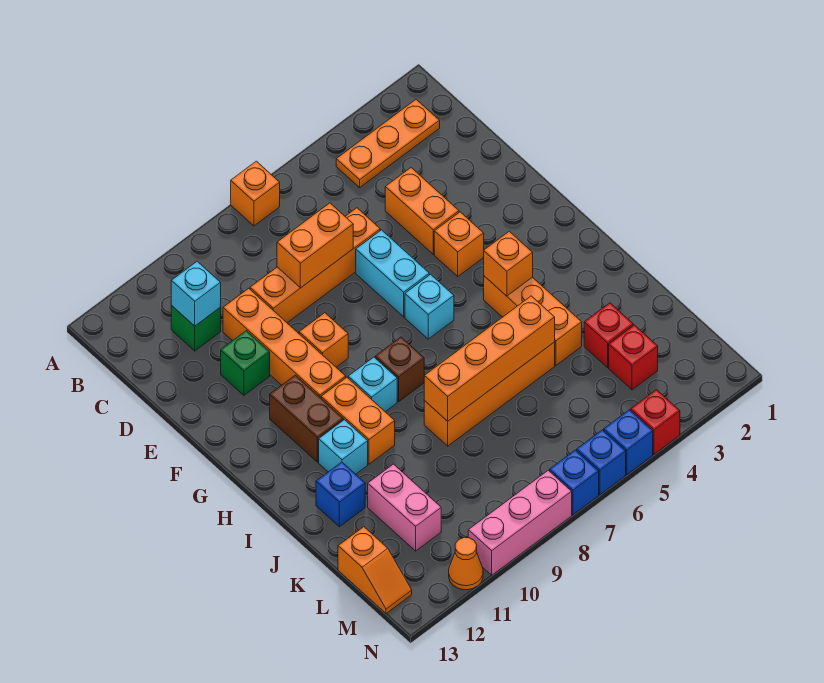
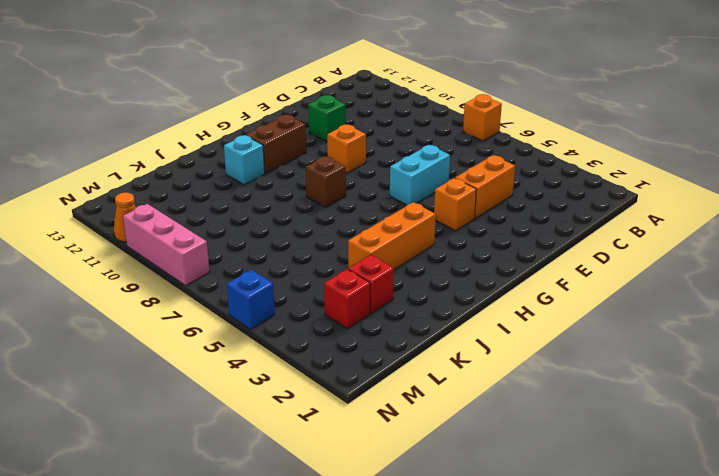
none -> orange plate B2:B4 level 1
none -> green brick C11 level 1
none -> orange brick D6:D9 level 1
none -> orange brick D10:G10 level 1

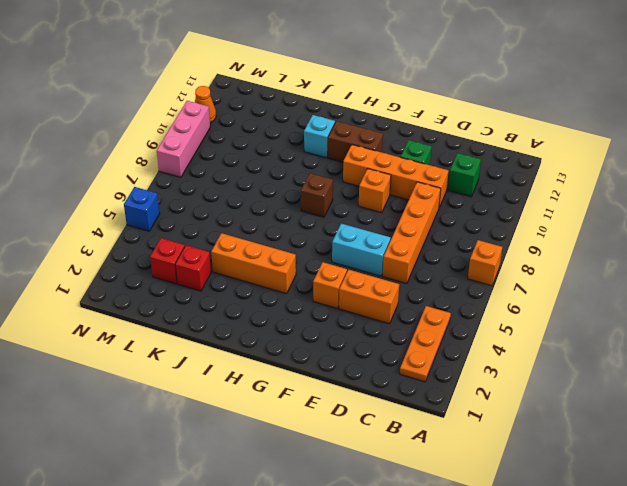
none -> cyan brick G6 level 1
none -> cyan brick H9 level 1
none -> orange brick H10:I10 level 1
none -> orange brick J5:J8 level 1

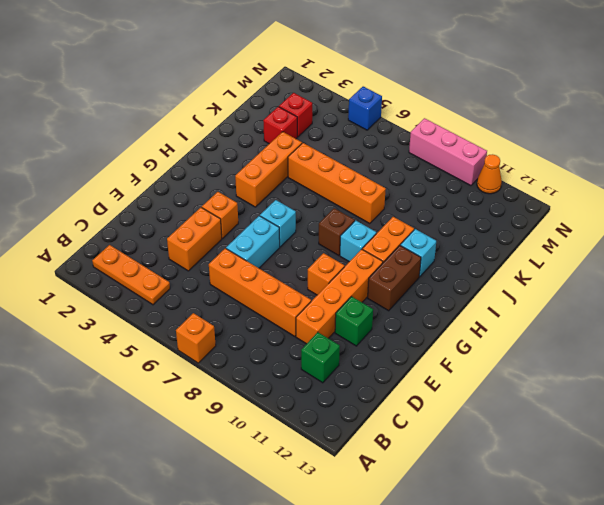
none -> blue brick J12 level 1
none -> pink brick K11:L11 level 1
none -> orange slope L13:M13 level 1 top L
none -> red brick N4 level 1

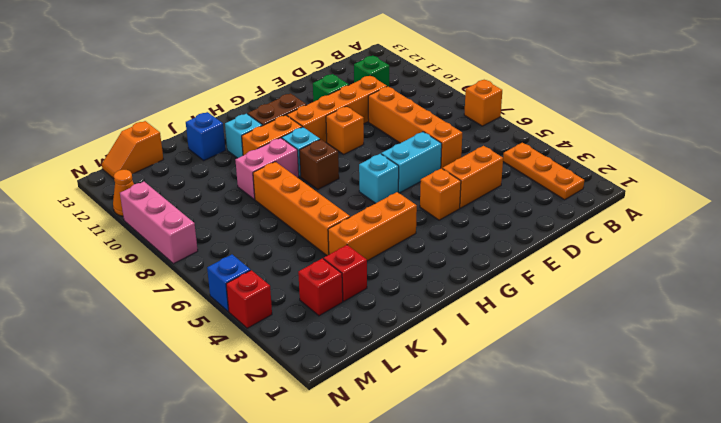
pink brick I9:J9 level 1 -> pink brick K11:L11 level 1
none -> blue brick N6 level 1
none -> blue brick N7 level 1
none -> cyan brick C11 level 2
none -> orange brick D7:D8 level 2

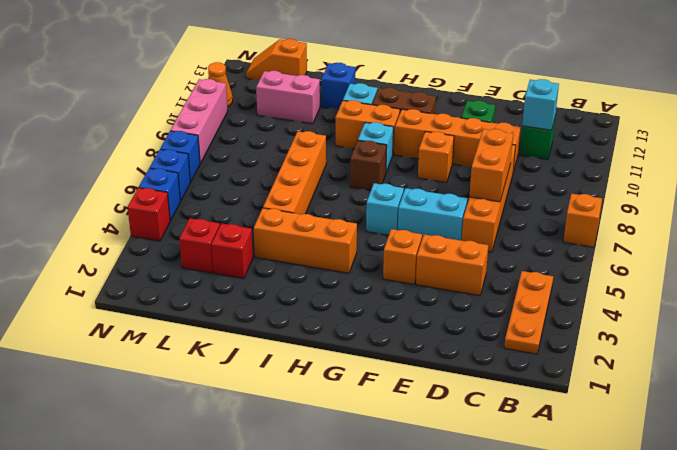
none -> orange brick H4 level 2
none -> orange brick J5:J8 level 2

